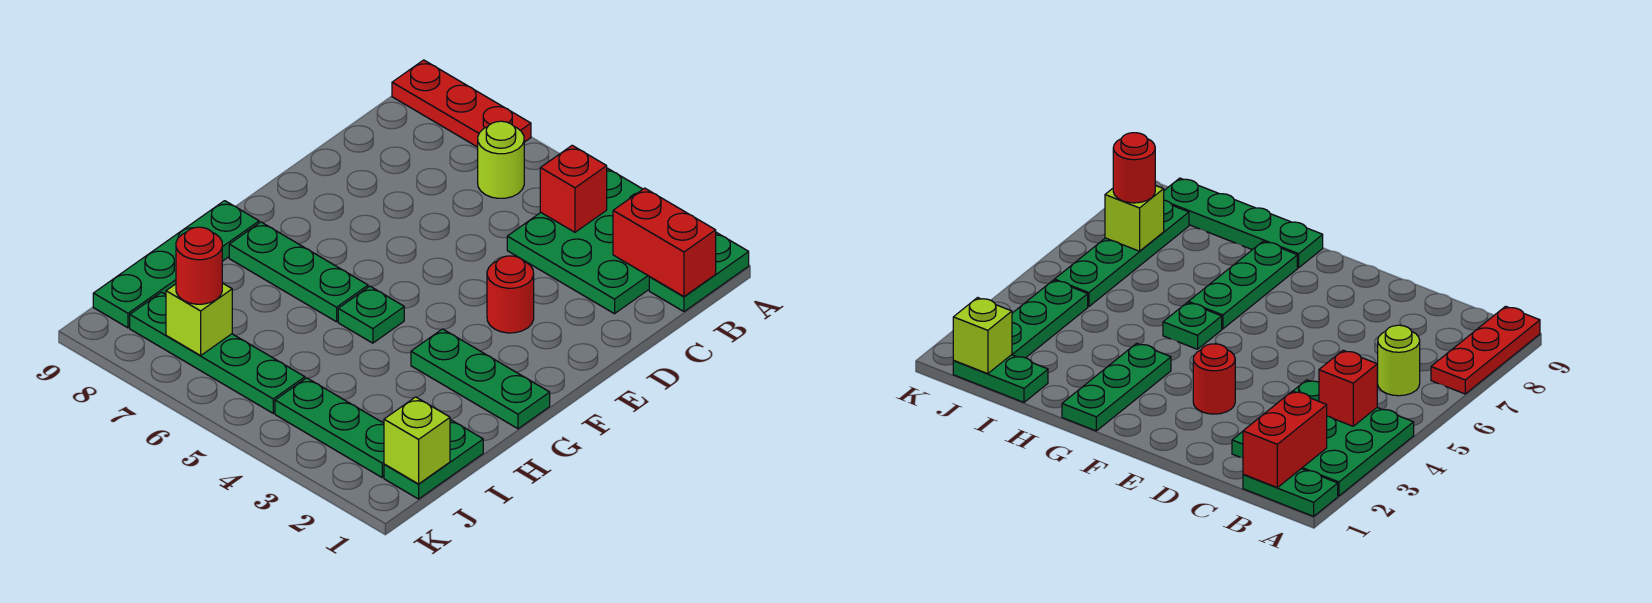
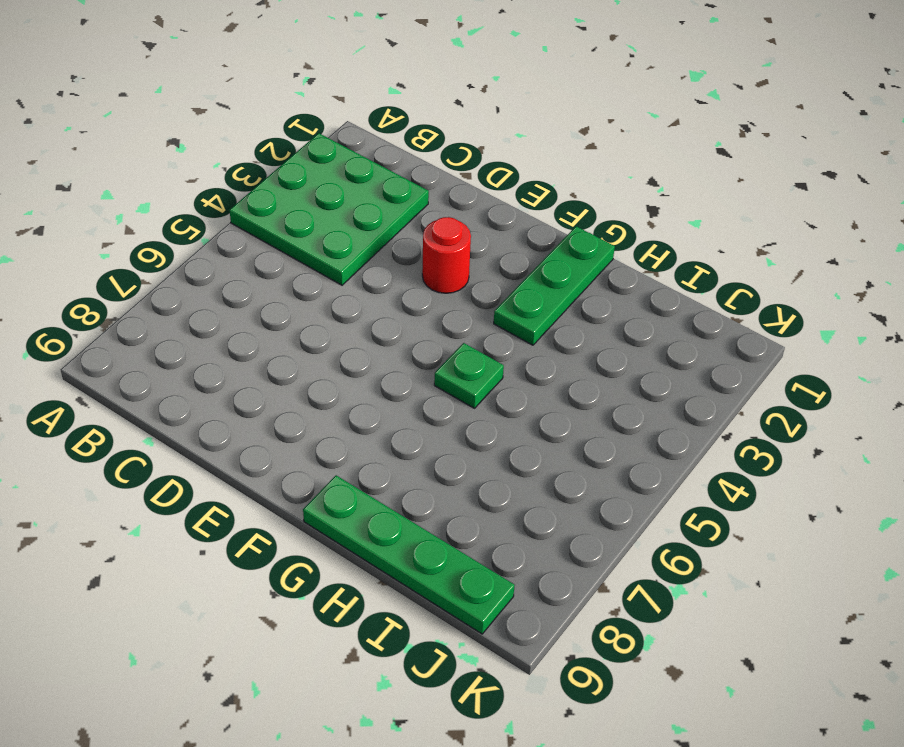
none -> green plate A1:B1 level 1
none -> red plate A7:A9 level 1
none -> lime round brick B6 level 1

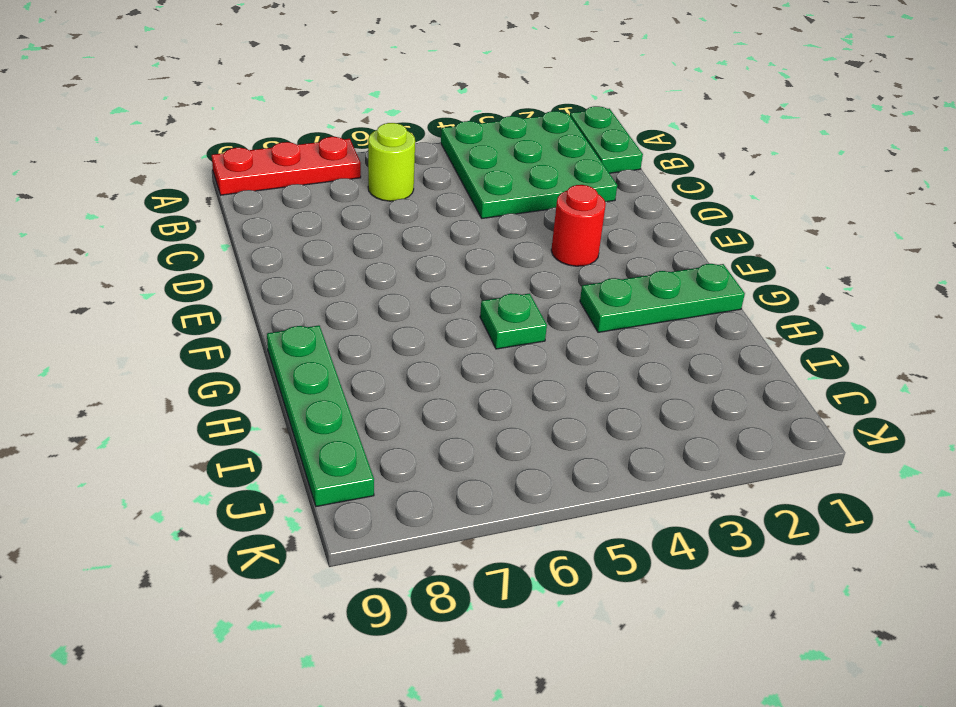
none -> green plate G6:G8 level 1
none -> green plate I1:J1 level 1
none -> green plate J2:J4 level 1

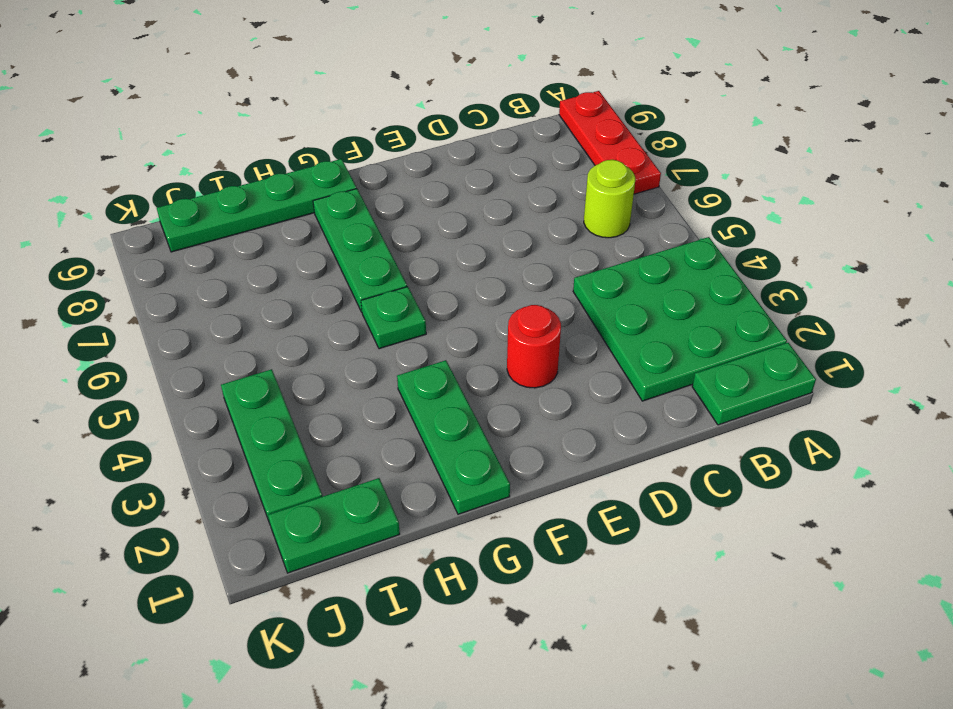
none -> green plate J5:J8 level 1
none -> red brick B1:B2 level 2
none -> red brick B4 level 2

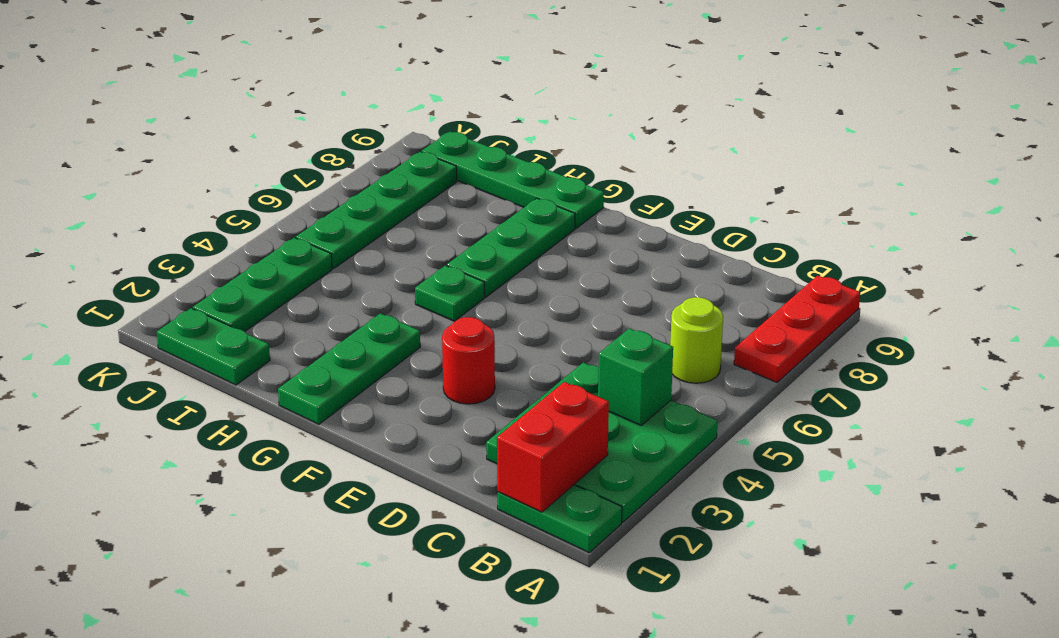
green brick B4 level 2 -> red brick B4 level 2
none -> lime brick J1 level 2
none -> lime brick J7 level 2
none -> red round brick J7 level 3

